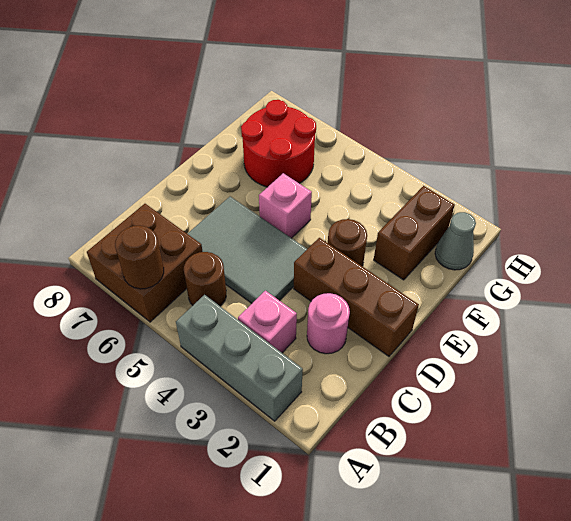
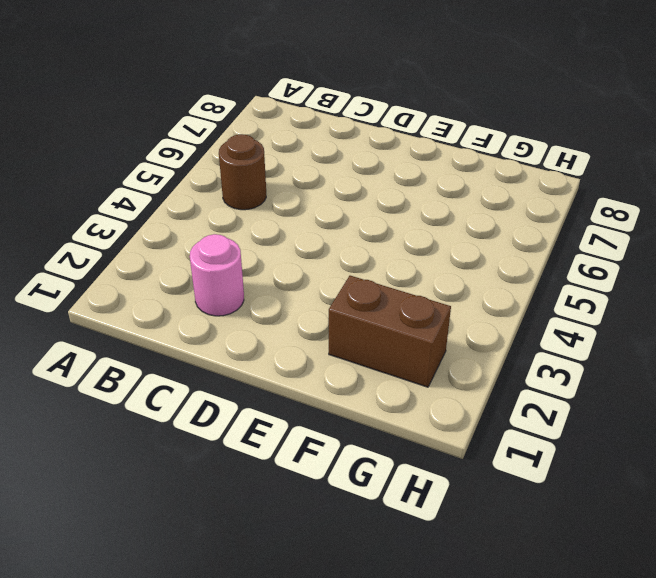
none -> grey brick A2:A4 level 1
none -> brown brick A6:B7 level 1
none -> pink brick B3 level 1

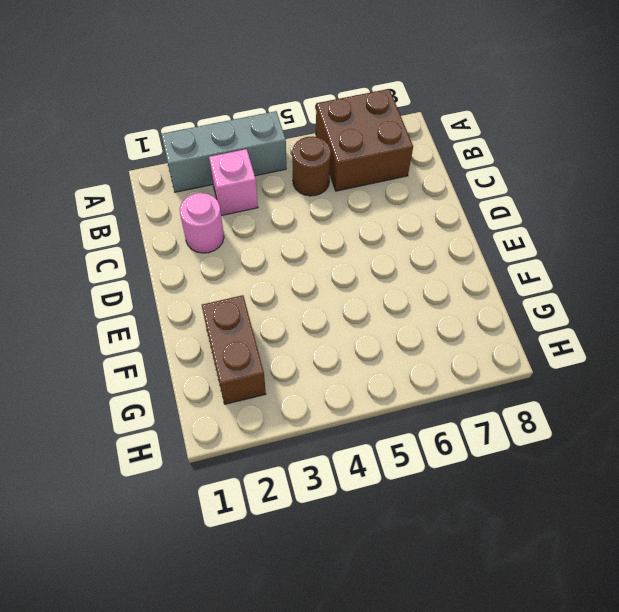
none -> grey tile C4:D6 level 1
none -> brown brick D1:D3 level 1
none -> brown round brick E3 level 1

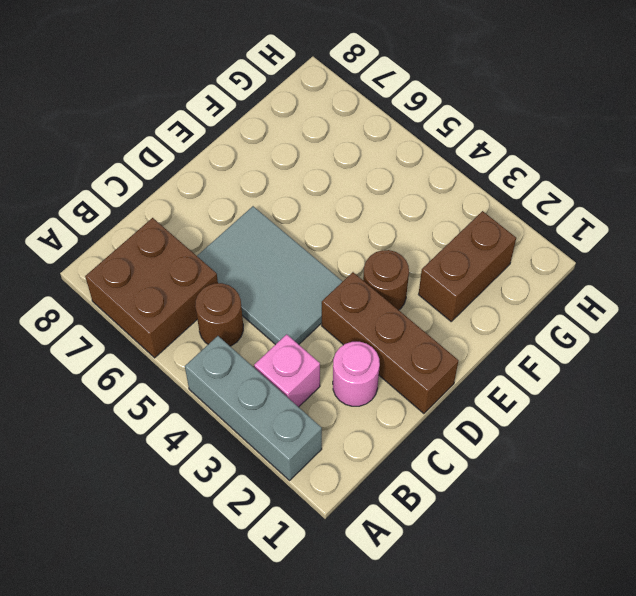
none -> pink brick E5 level 1
none -> red round brick F6:G7 level 1
none -> grey cone G1 level 1

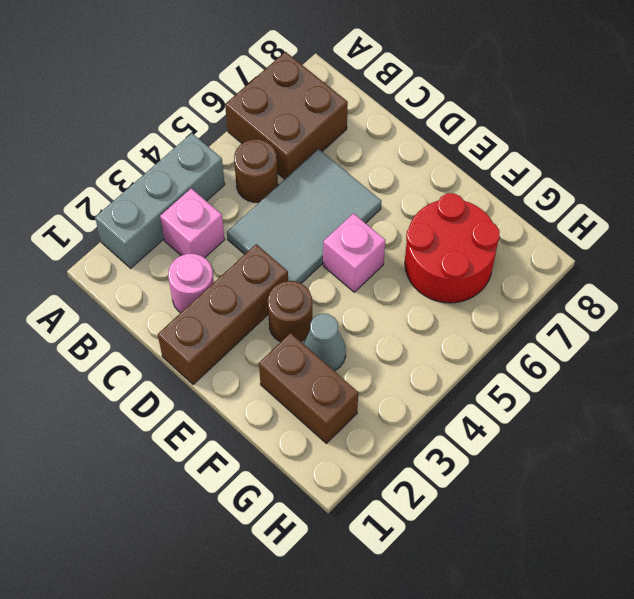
grey cone F3 level 1 -> grey cone G1 level 1
none -> brown round brick A6 level 2

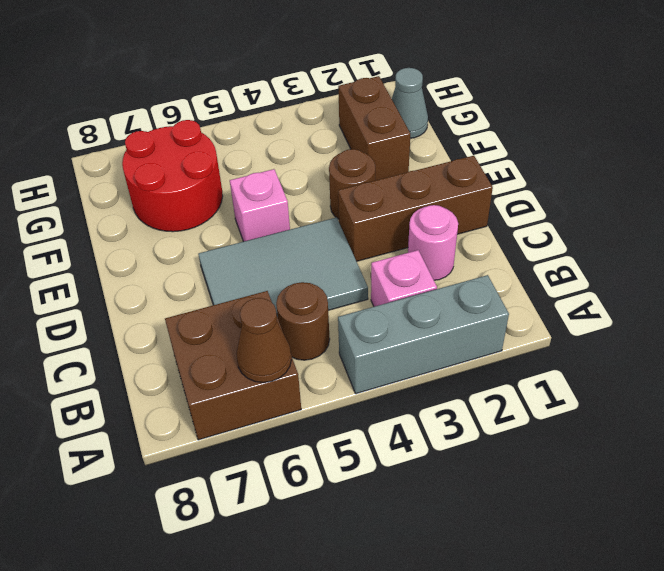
brown cone A6 level 2 -> brown round brick A6 level 2

